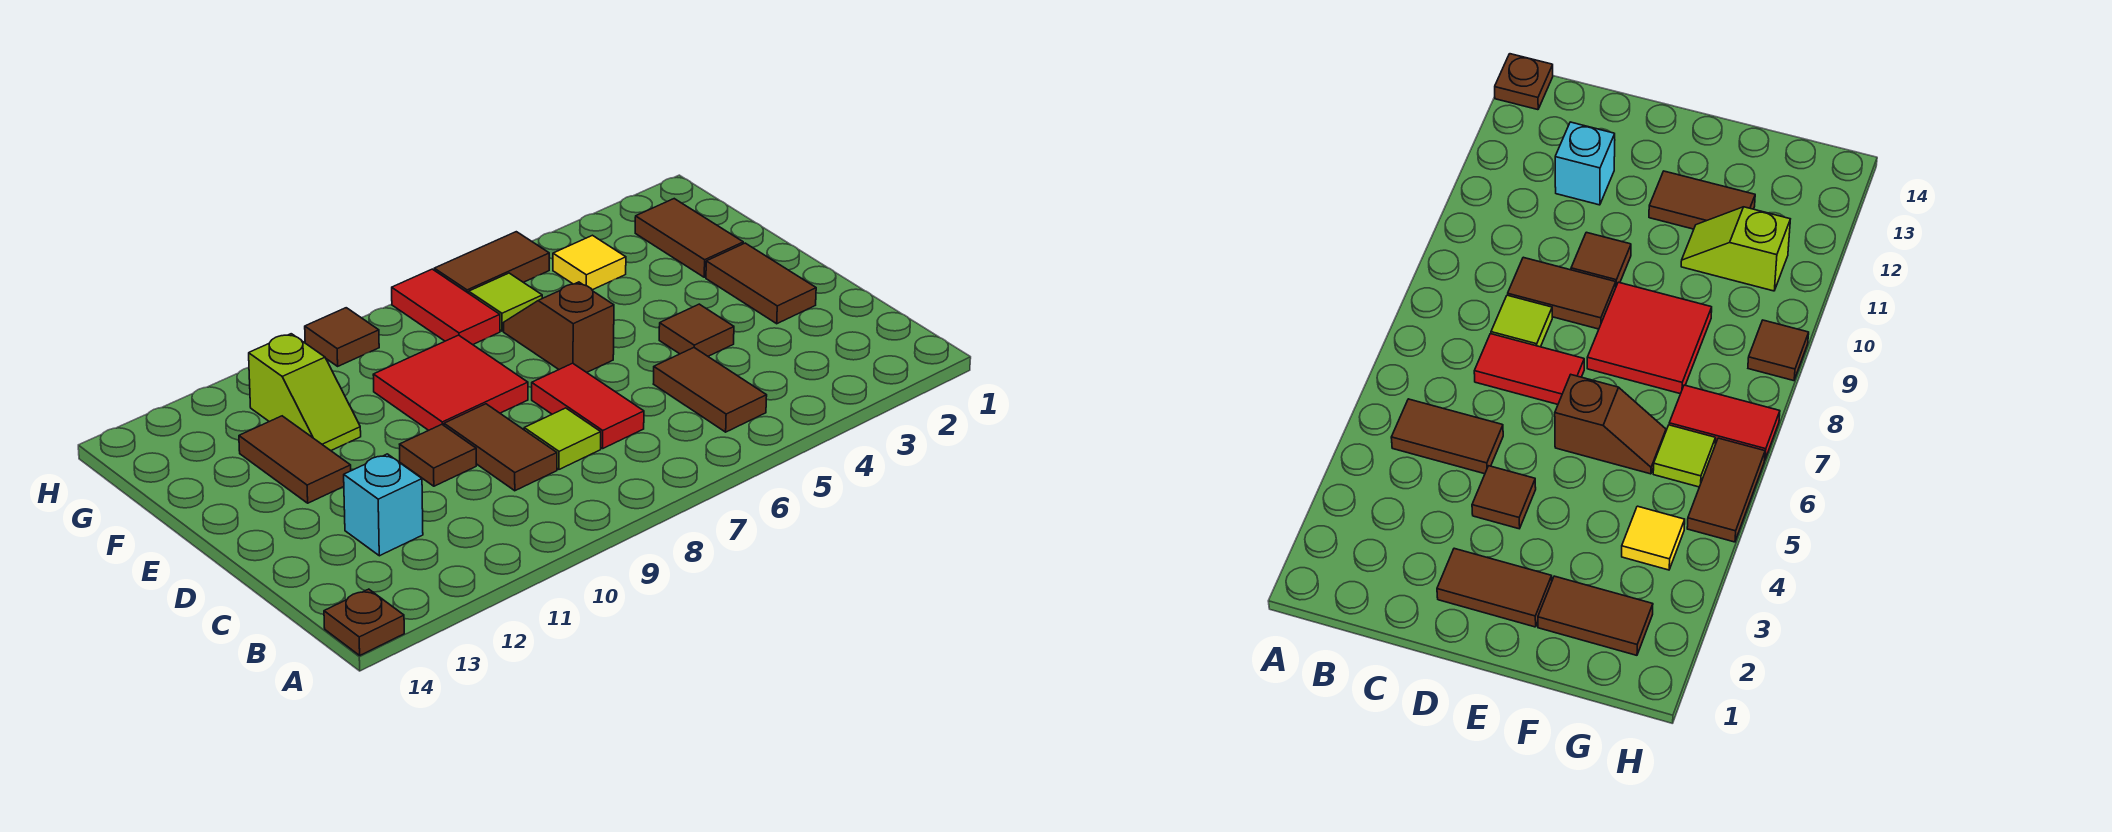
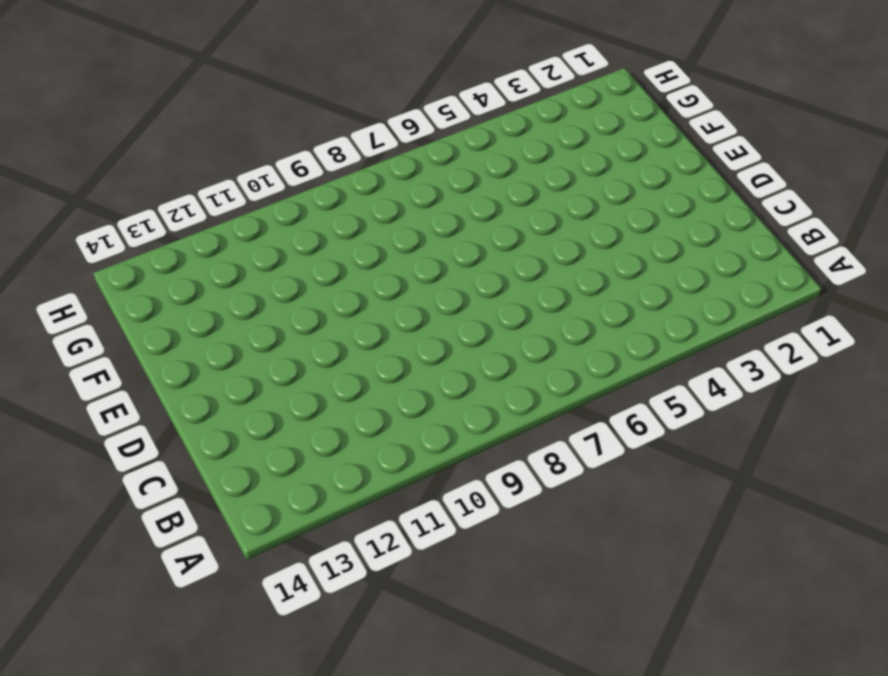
none -> brown plate A14 level 1
none -> brown tile B5:C5 level 1
none -> red tile C7:D7 level 1

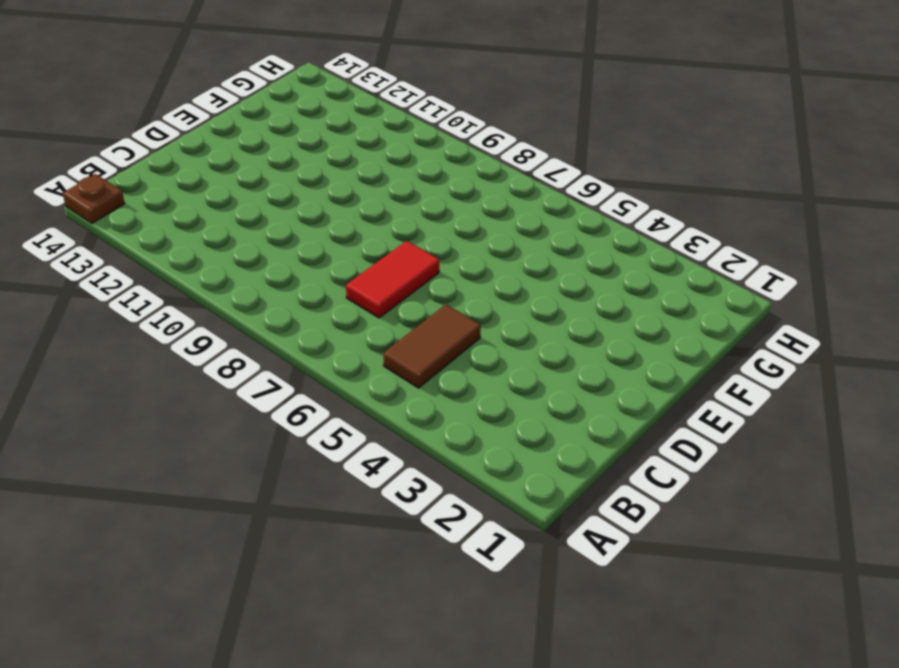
none -> lime tile C8 level 1
none -> brown tile C9:D9 level 1
none -> cyan brick C12 level 1

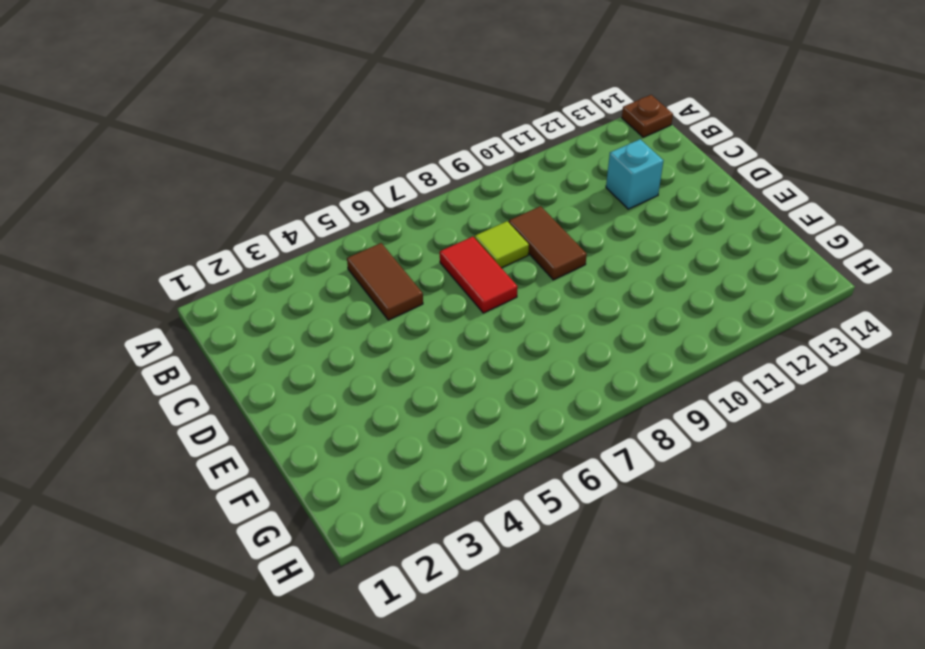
none -> brown tile D2:E2 level 1
none -> brown tile D4 level 1
none -> brown tile D10 level 1

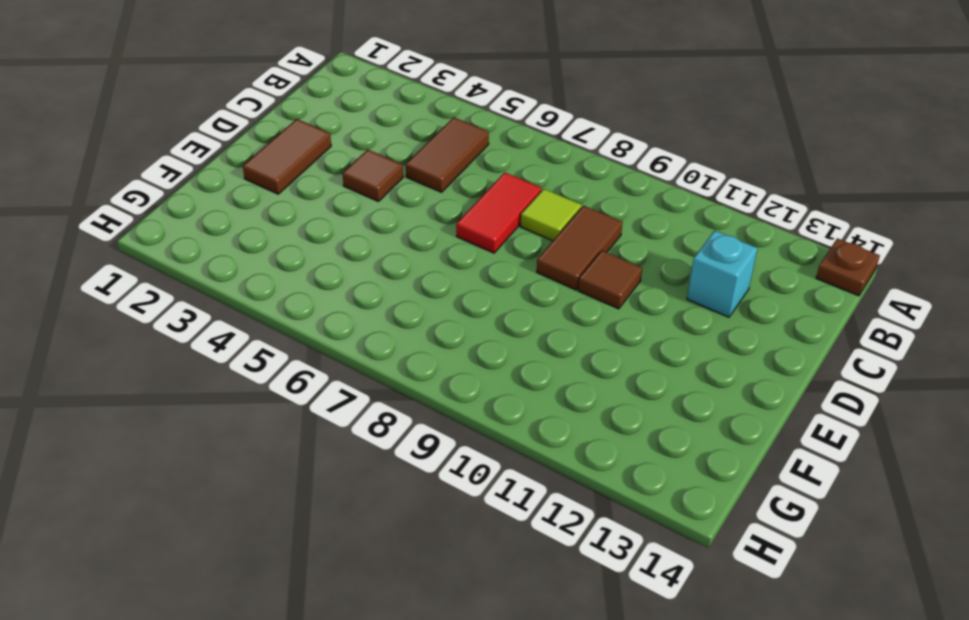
none -> brown slope E6:F6 level 1 top E
none -> red tile E8:F9 level 1
none -> brown tile E12:F12 level 1

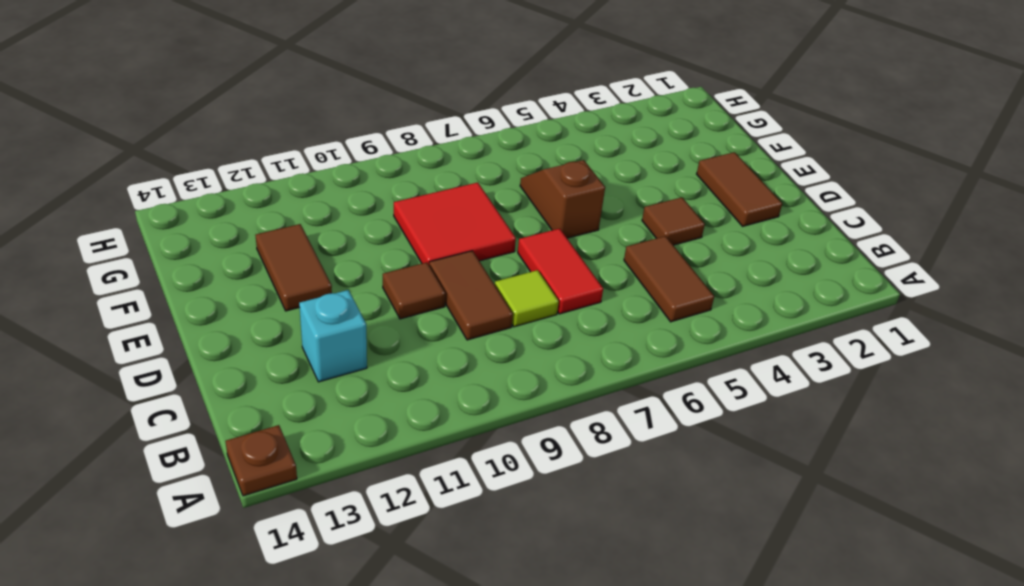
none -> brown tile F2:G2 level 1
none -> lime slope F11:G11 level 1 top G
none -> yellow tile G4 level 1

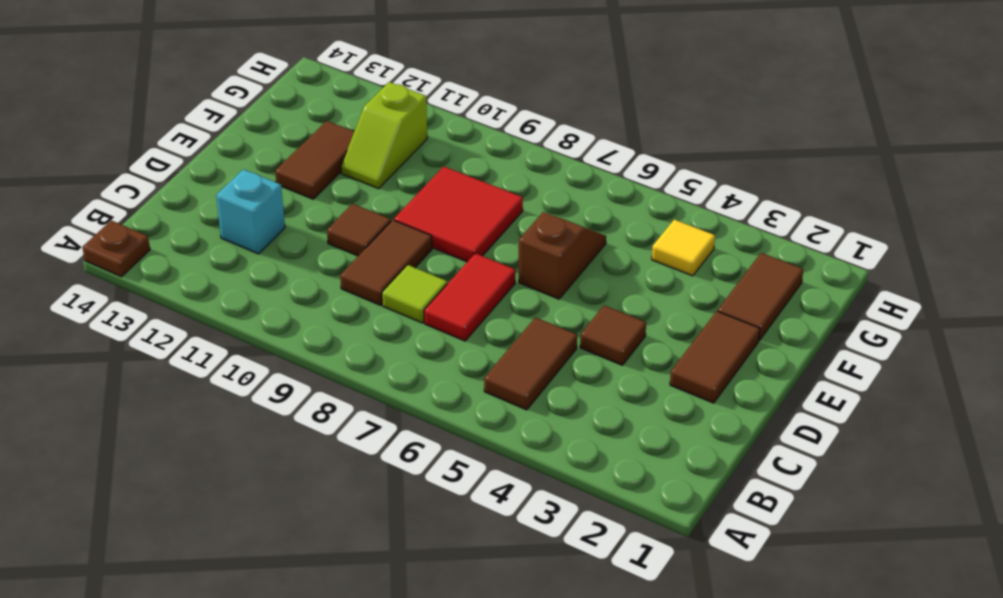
none -> lime tile G6 level 1
none -> red tile G7:H7 level 1
none -> brown tile H5:H6 level 1

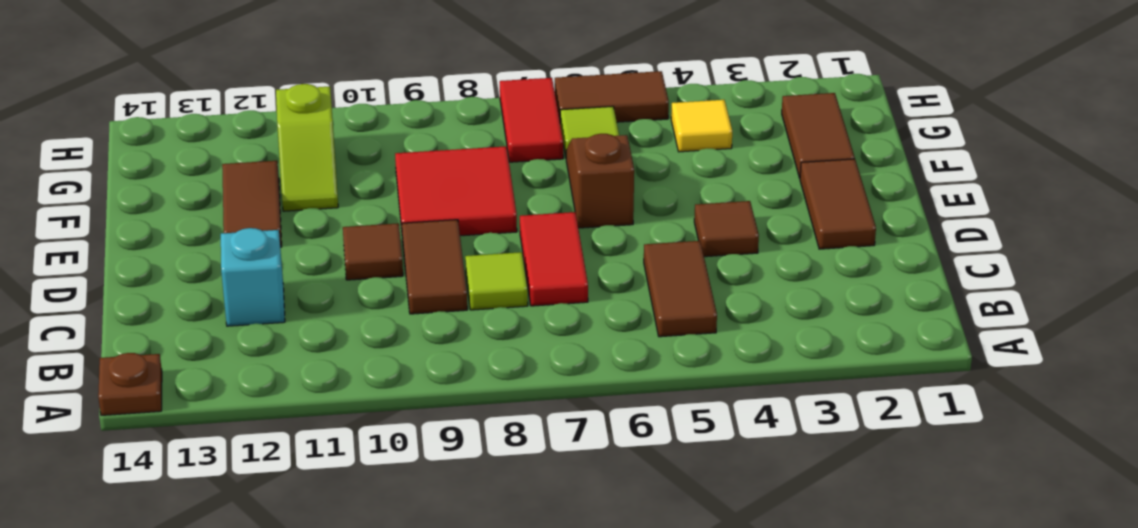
none -> brown tile H9 level 1

